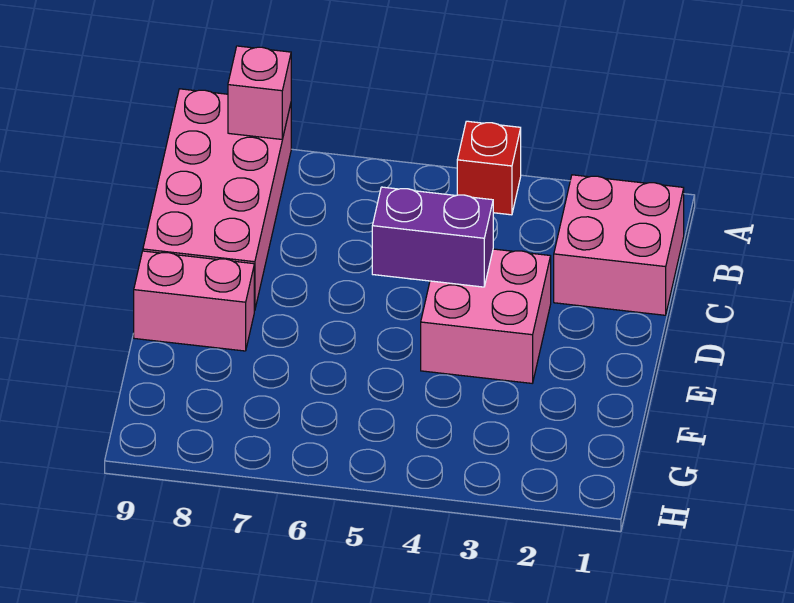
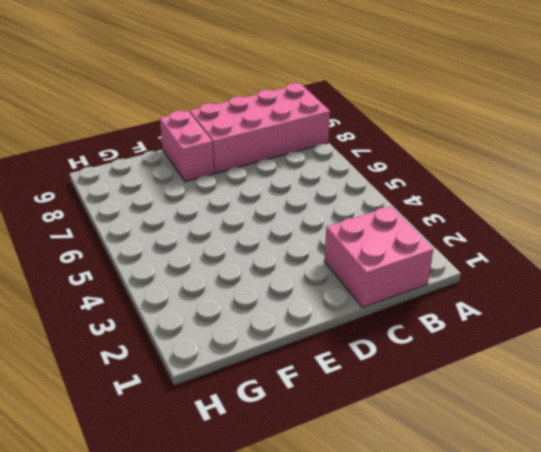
none -> red brick A4 level 1
none -> pink brick D3:E4 level 1

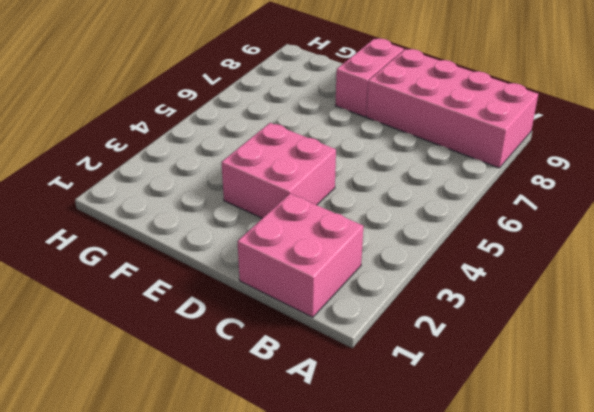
none -> red brick A4 level 1
none -> pink brick A8 level 2

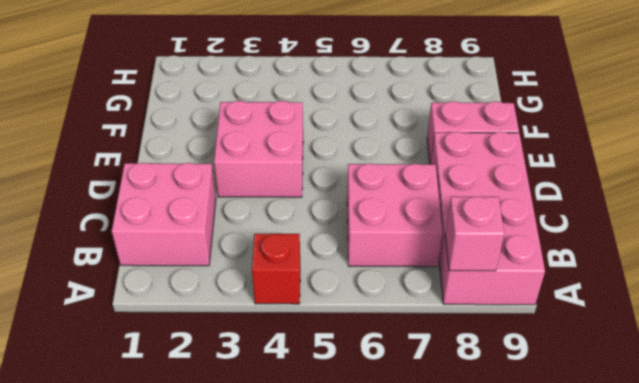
pink brick B6:C7 level 1 -> none
none -> purple brick D4:D5 level 2

